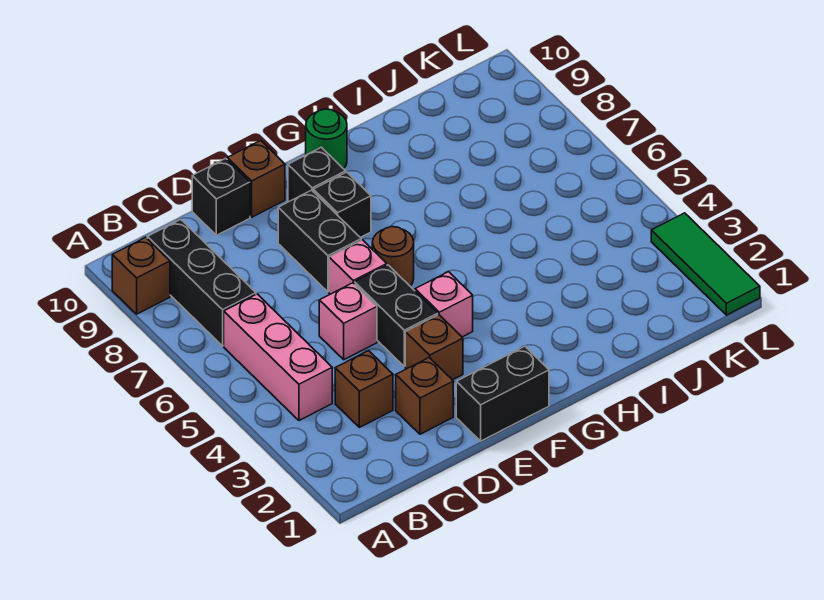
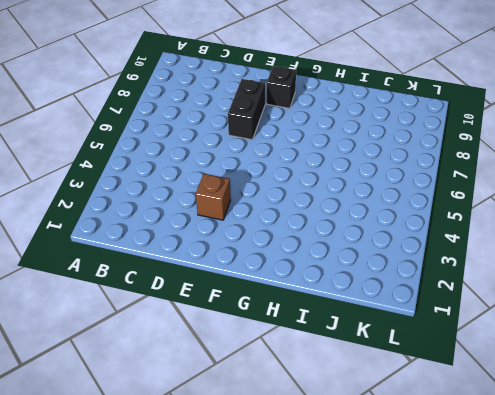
none -> brown brick A9 level 1
none -> pink brick B4:B6 level 1
none -> black brick B7:B9 level 1

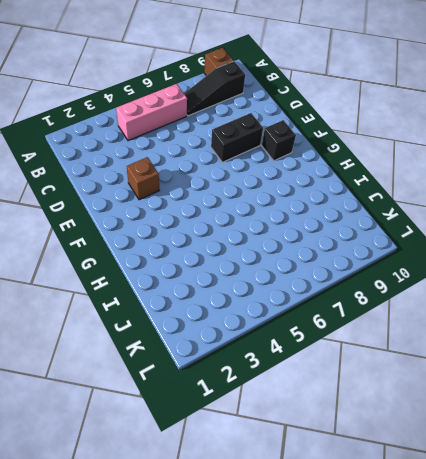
black slope B7:B9 level 1 top 9 -> black brick B7:B9 level 1
none -> brown brick C3 level 1
none -> brown brick D2 level 1
none -> pink brick D5 level 1

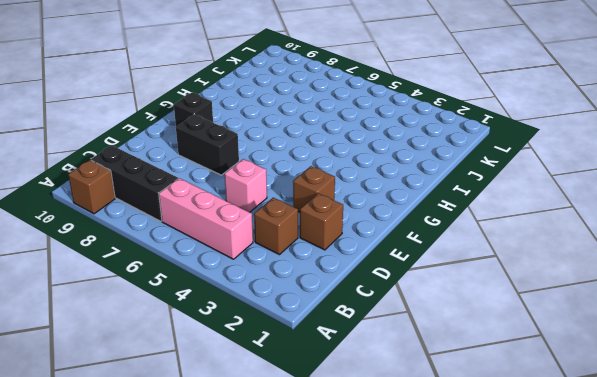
none -> black brick D10 level 1
none -> black brick E1:F1 level 1
none -> black brick E4:E5 level 1

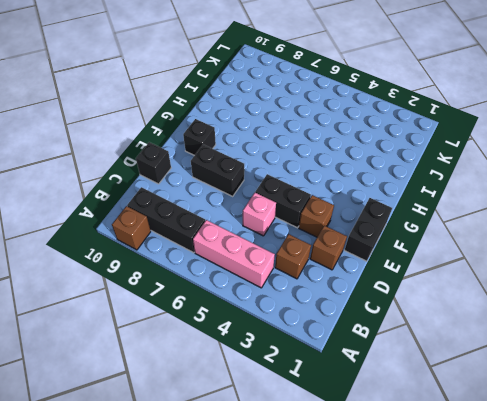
none -> pink brick E6 level 1
none -> brown brick E10 level 1
none -> pink brick F4 level 1

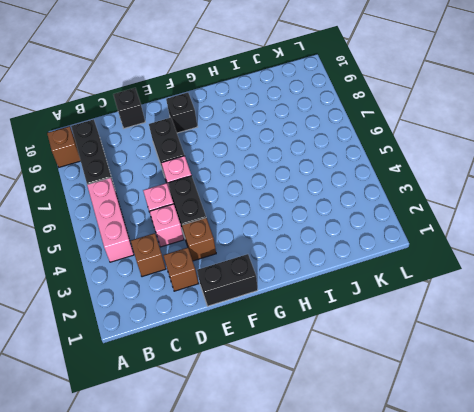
pink brick D4 level 1 -> pink brick F4 level 1
none -> brown brick E10 level 1
none -> brown round brick F6 level 1
none -> black brick F8 level 1

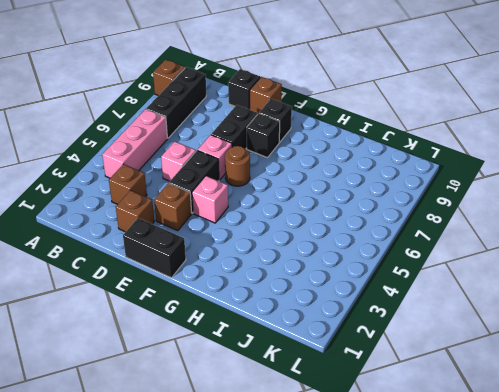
none -> green round brick G10 level 1
none -> green tile L1:L3 level 1

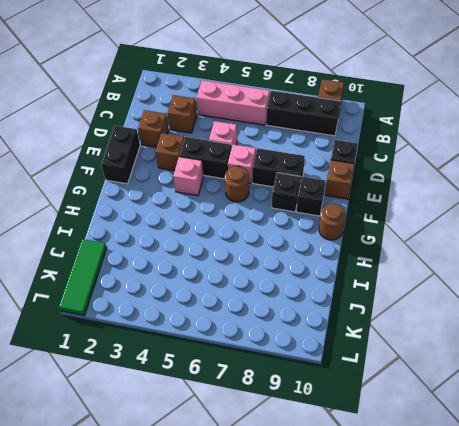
brown round brick G10 level 1 -> green round brick G10 level 1
green tile J1:L1 level 1 -> green tile L1:L3 level 1

